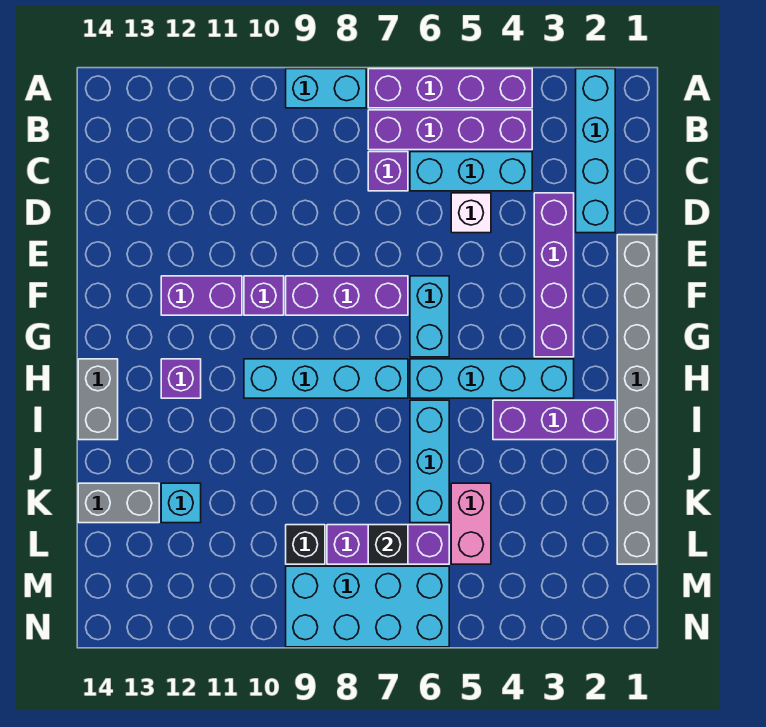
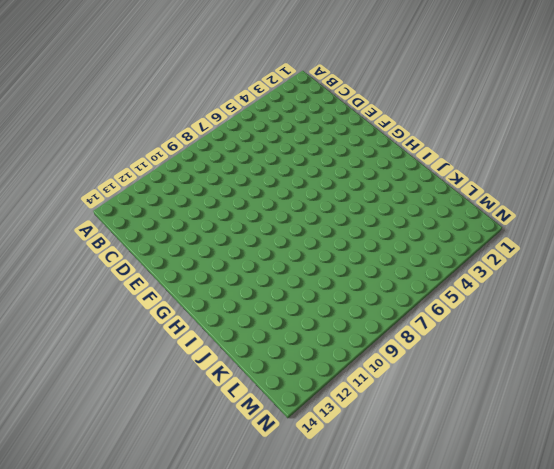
none -> cyan brick A2:D2 level 1
none -> purple brick A4:A7 level 1
none -> cyan brick A8:A9 level 1

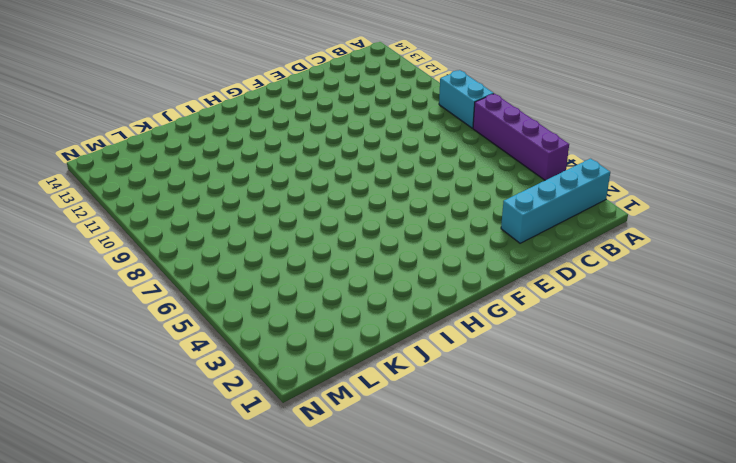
none -> purple brick B4:B7 level 1
none -> cyan brick C4:C6 level 1
none -> purple brick C7 level 1

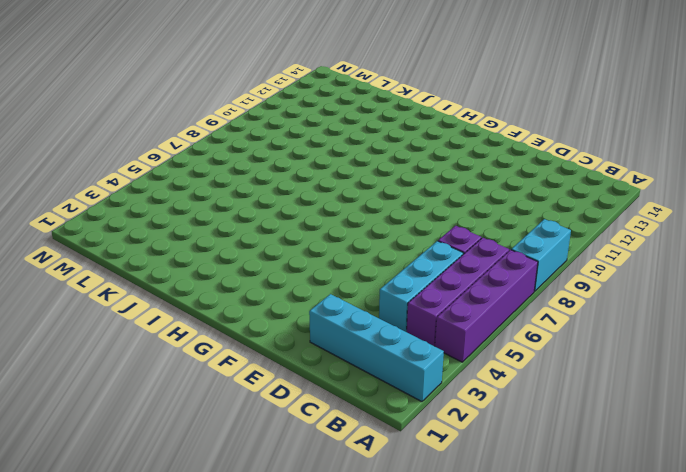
none -> purple brick D3:G3 level 1
none -> white brick D5 level 1
none -> grey brick E1:L1 level 1

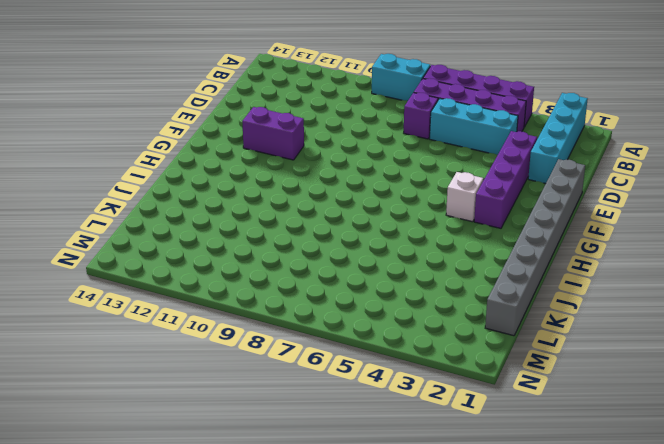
white brick G4 level 1 -> white brick D5 level 1
none -> cyan brick F6:G6 level 1
none -> purple brick F7:F9 level 1
none -> purple brick F10 level 1

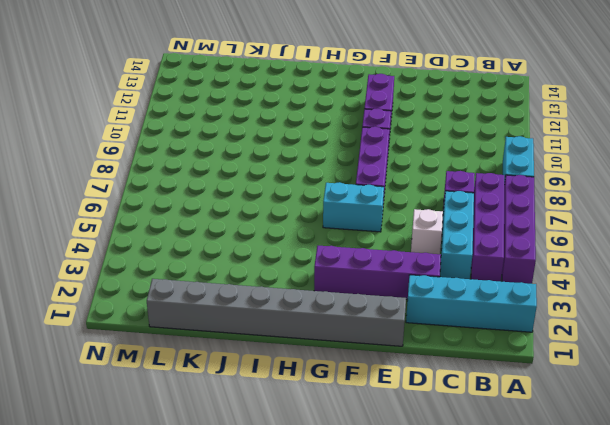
none -> cyan brick H3:H6 level 1
none -> cyan brick H7:H10 level 1
none -> purple brick H12 level 1

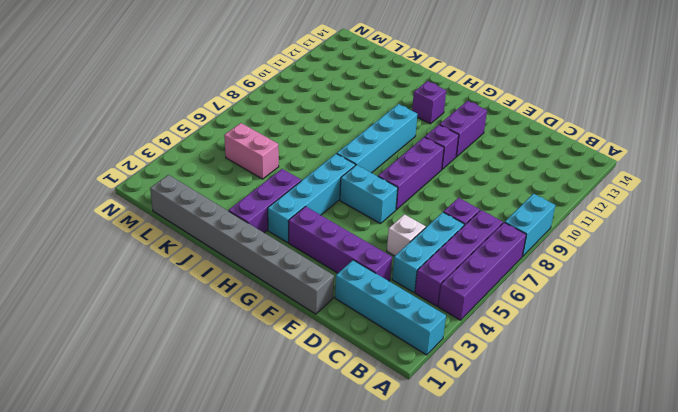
none -> grey brick H14:I14 level 1
none -> cyan brick I6:K6 level 1
none -> cyan brick K12 level 1

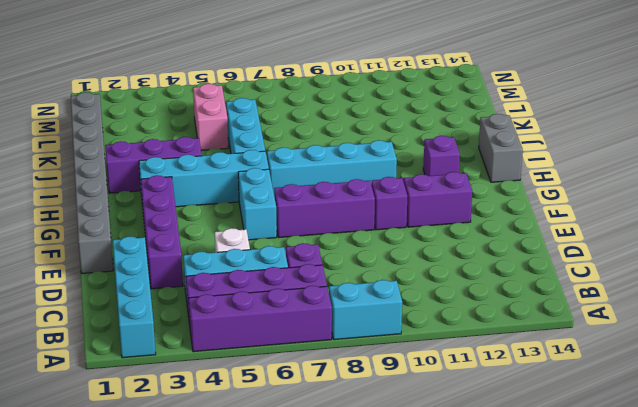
none -> cyan brick K12 level 1
none -> grey brick K13:K14 level 1
none -> purple brick L6:L8 level 1

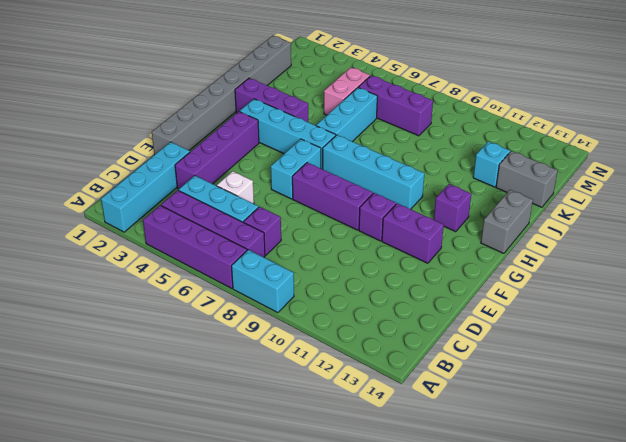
none -> black brick L9 level 1
none -> cyan brick M6:N9 level 1
none -> black brick L7 level 2

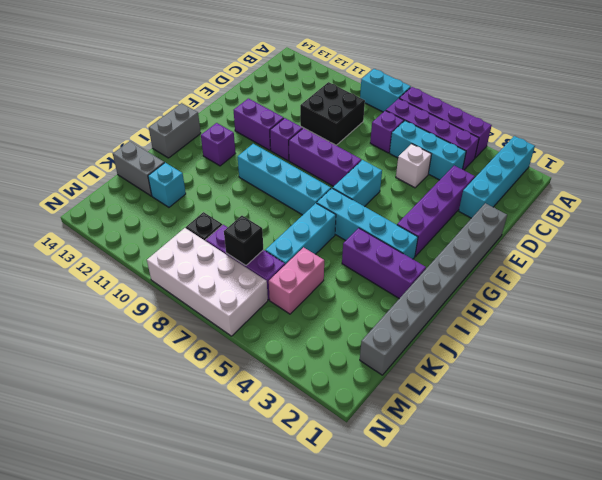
black brick C9:D10 level 1 -> none
white brick M6:N9 level 1 -> cyan brick M6:N9 level 1

